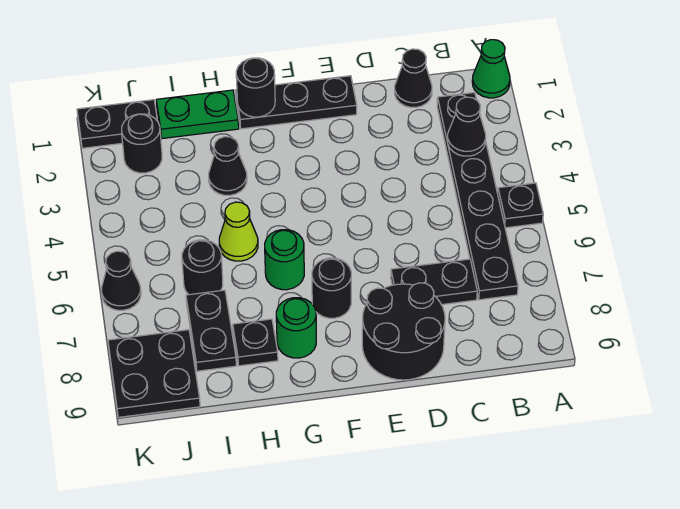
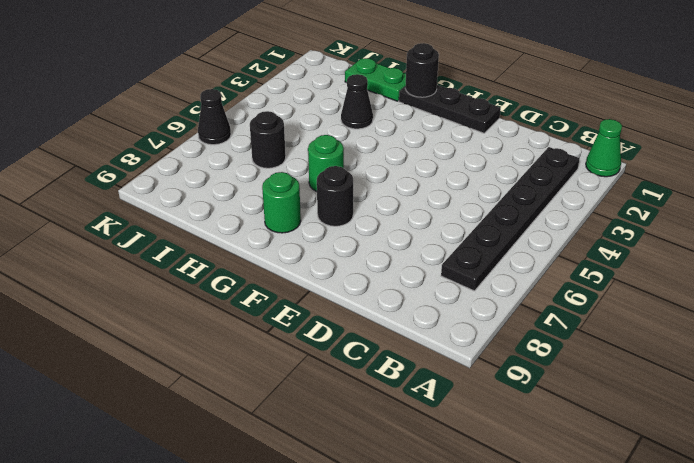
none -> black plate A5 level 1
none -> black cone C1 level 1
none -> black plate C7:D7 level 1

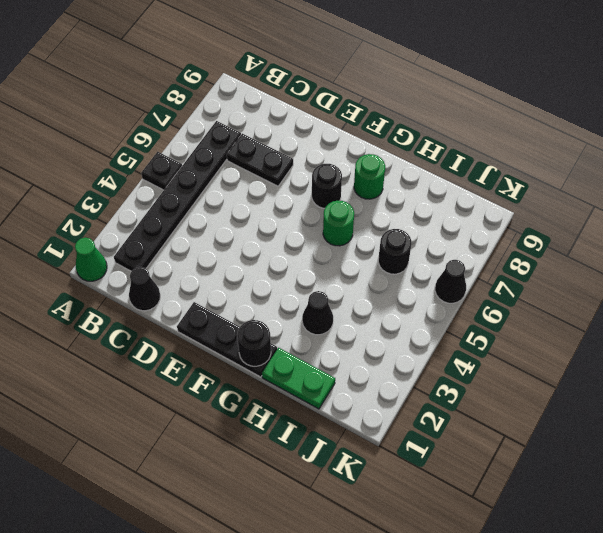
none -> black round brick D8:E9 level 1
none -> lime cone H5 level 1
none -> black plate H8 level 1

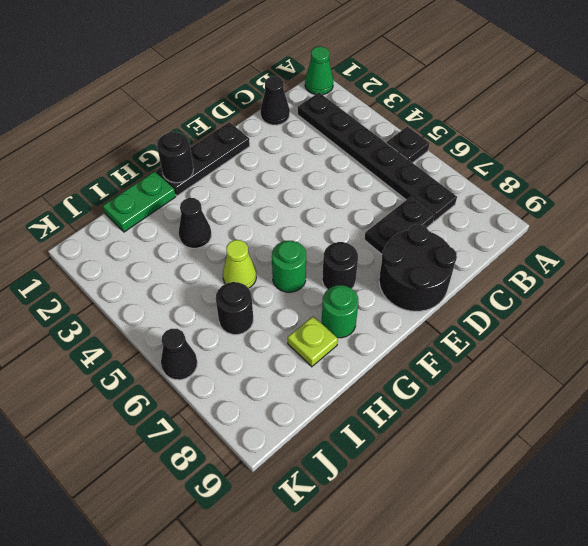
lime plate H8 level 1 -> black plate H8 level 1
none -> black plate I7:I8 level 1
none -> black plate J1:K1 level 1
none -> black round brick J2 level 1

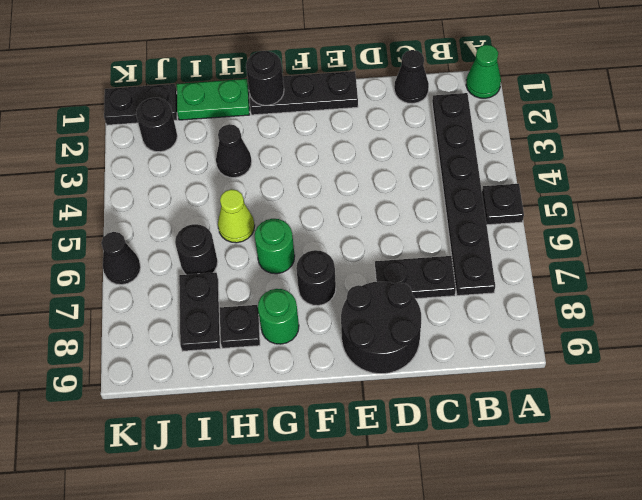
none -> black plate J8:K9 level 1
none -> black cone B3 level 2

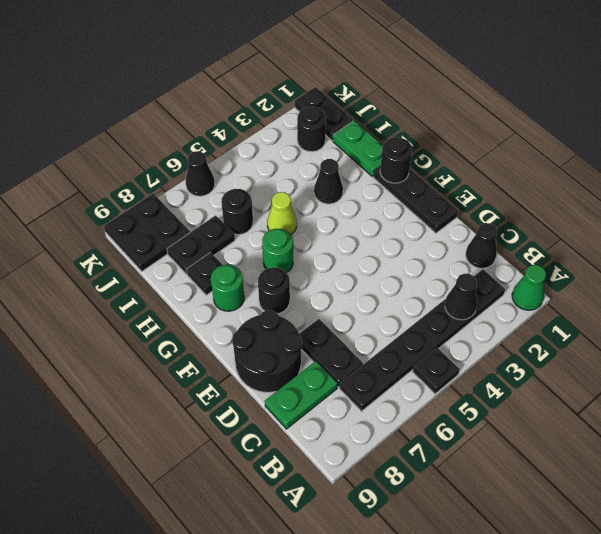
green plate C8:C9 level 1 -> none

